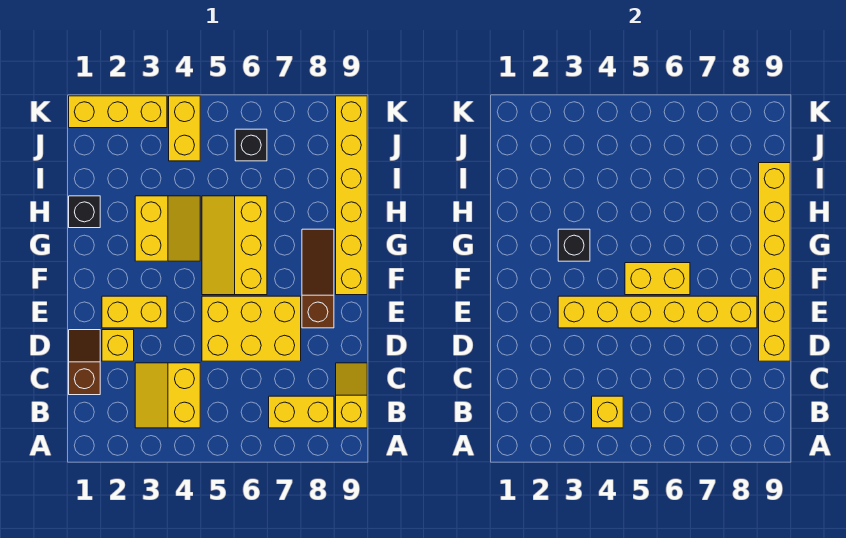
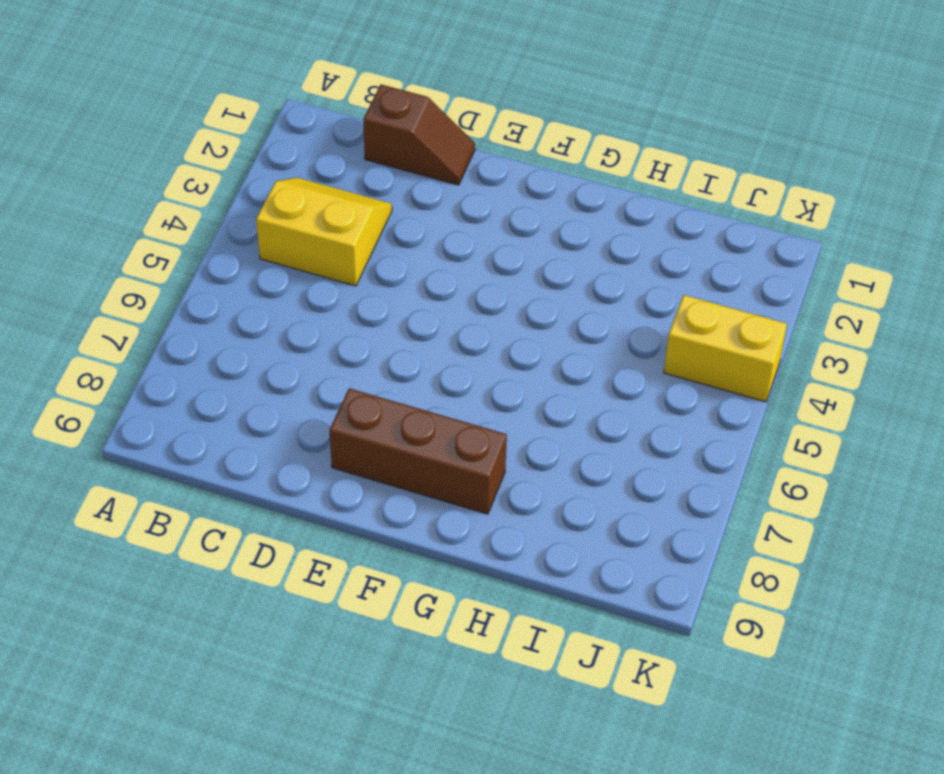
brown brick E8:G8 level 1 -> brown slope E8:G8 level 1 top E
none -> yellow brick B7:B8 level 1
none -> yellow slope B9:C9 level 1 top B
none -> yellow brick D2 level 1

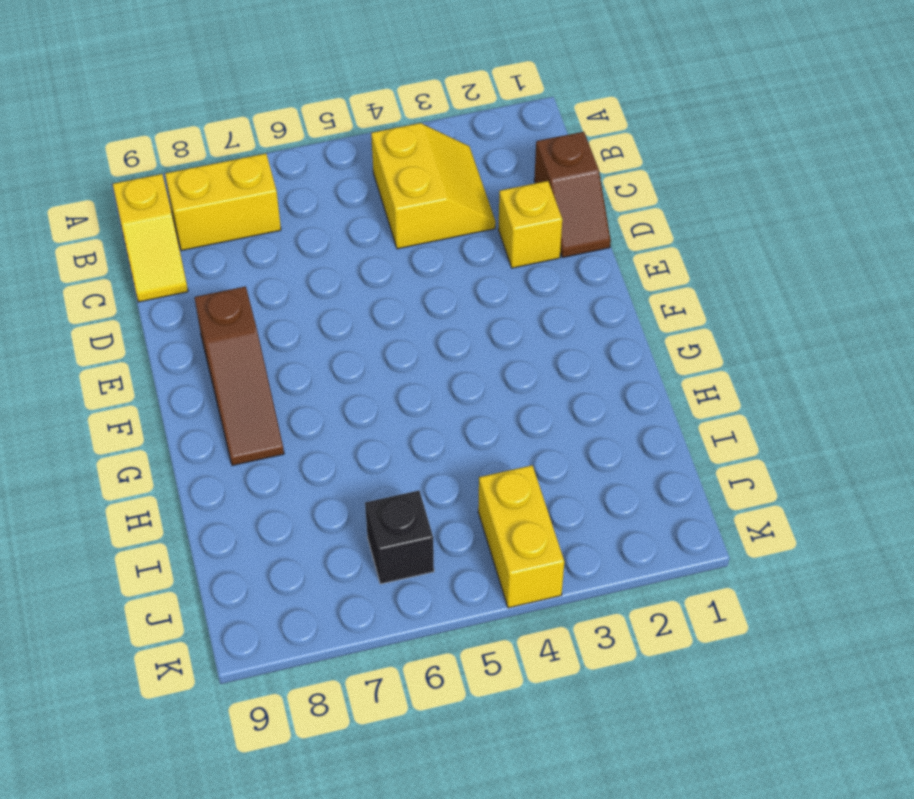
none -> yellow brick D5:E7 level 1
none -> yellow brick E2:E3 level 1
none -> yellow slope F5:H6 level 1 top 6

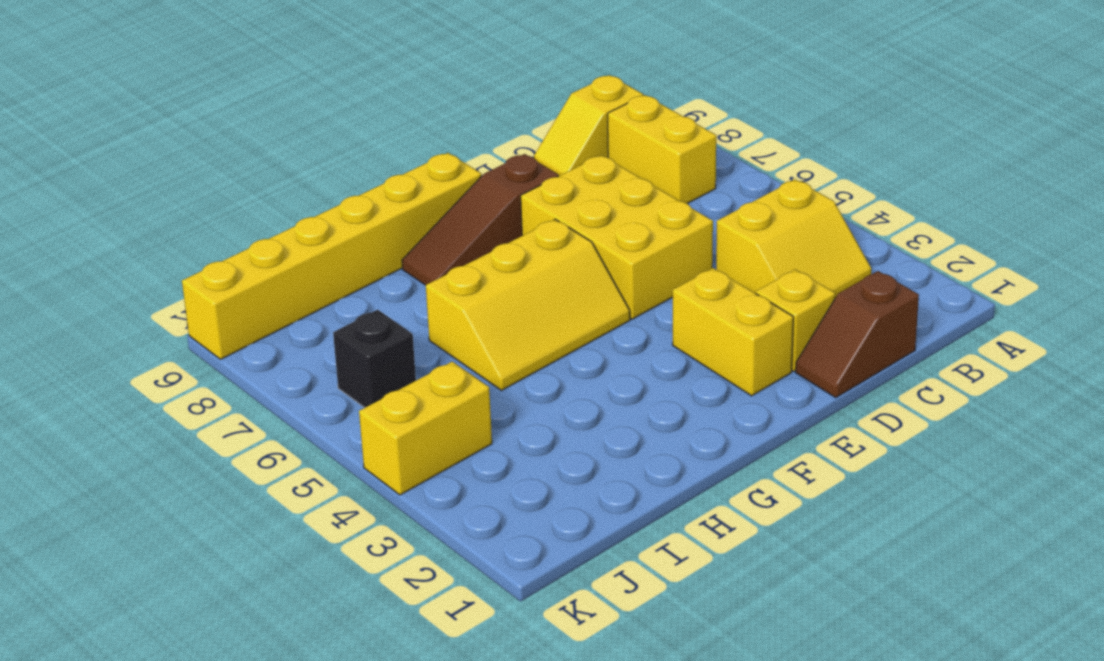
none -> yellow slope G3:H4 level 1 top 3
none -> black brick H1 level 1
none -> yellow brick K1:K3 level 1

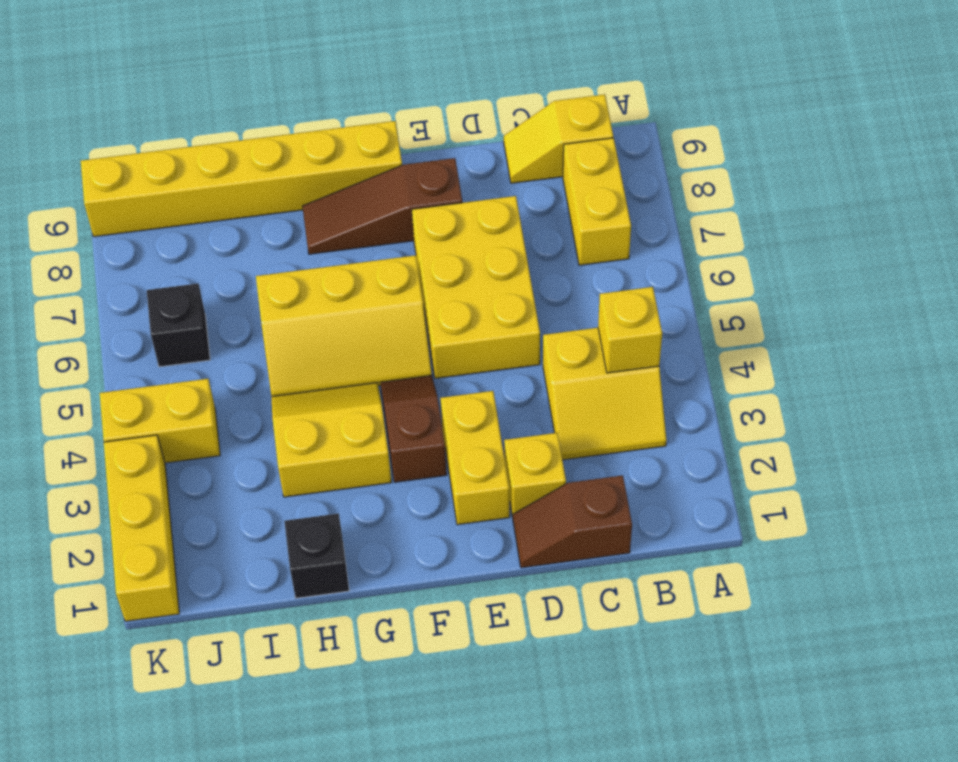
brown slope F3:F4 level 1 top 3 -> none
none -> yellow brick D9:I9 level 2
none -> yellow brick E3:E8 level 2
none -> yellow brick F5:F6 level 2

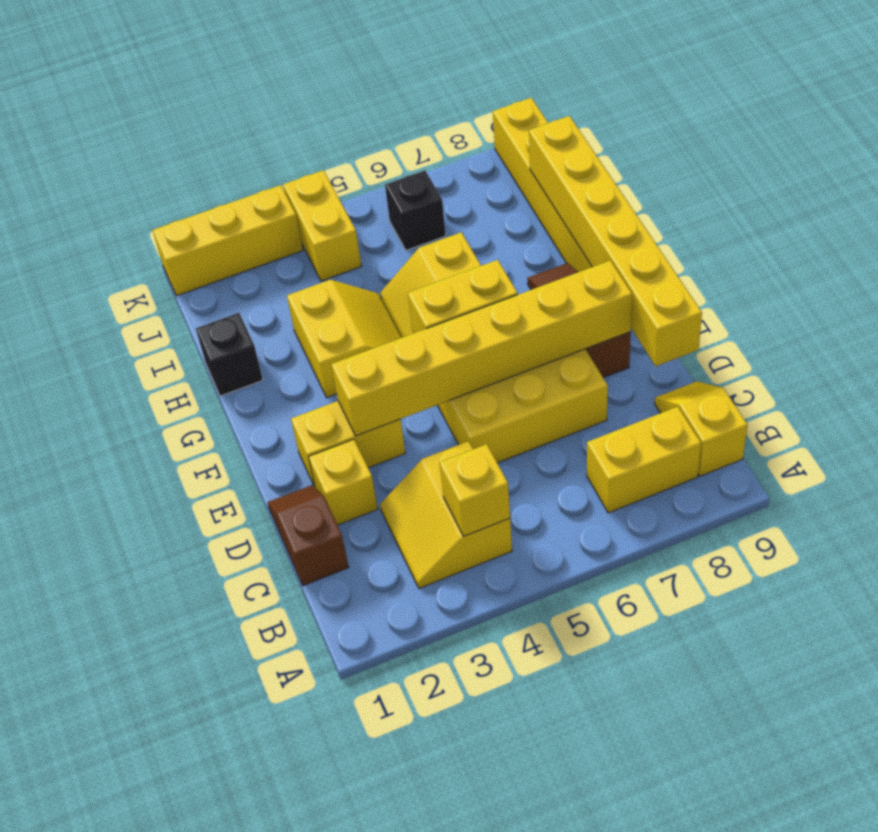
none -> black brick G3 level 2

